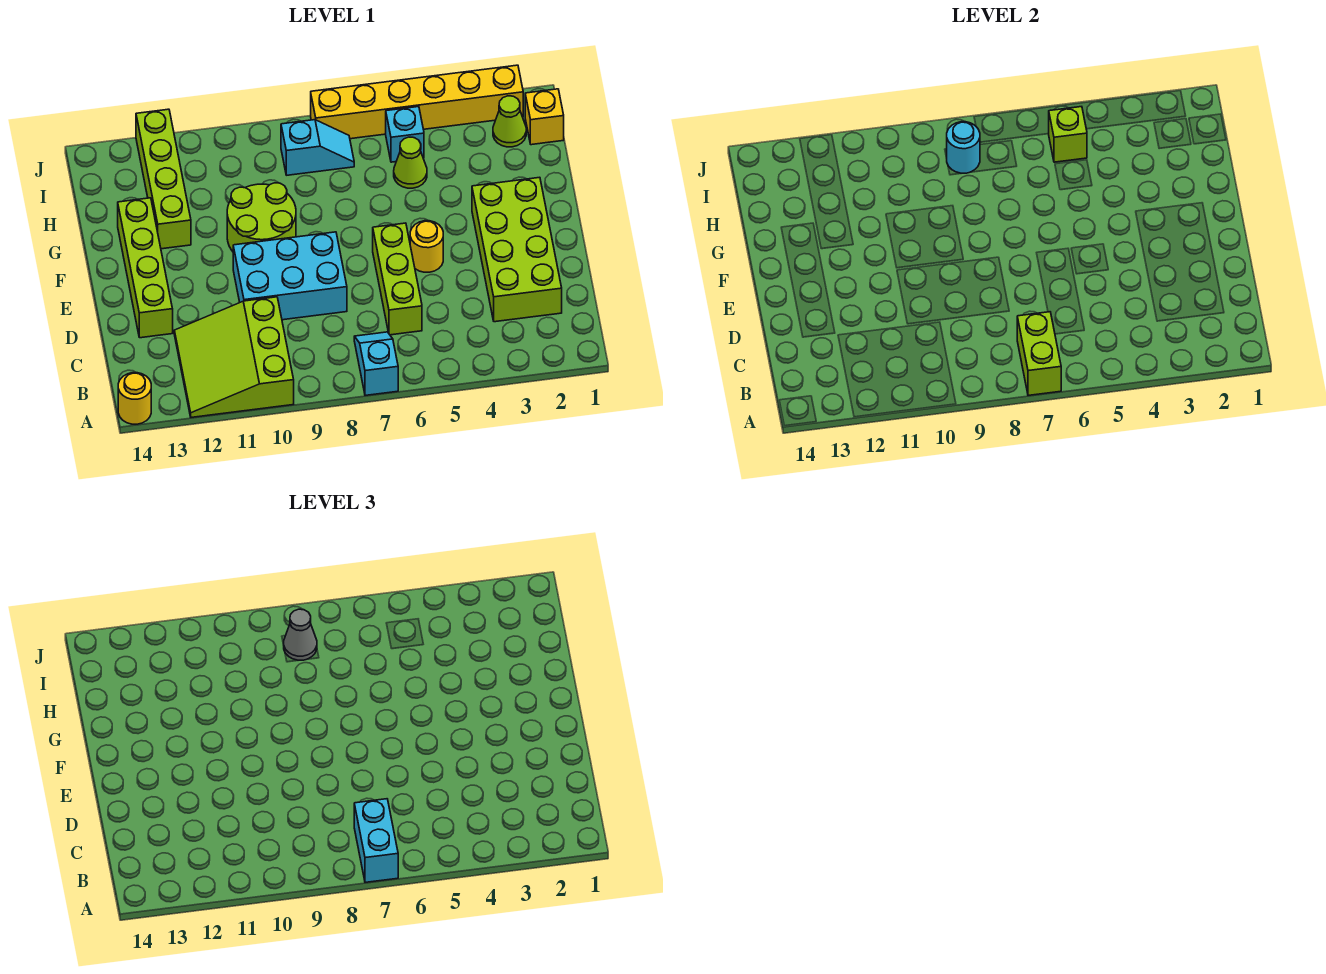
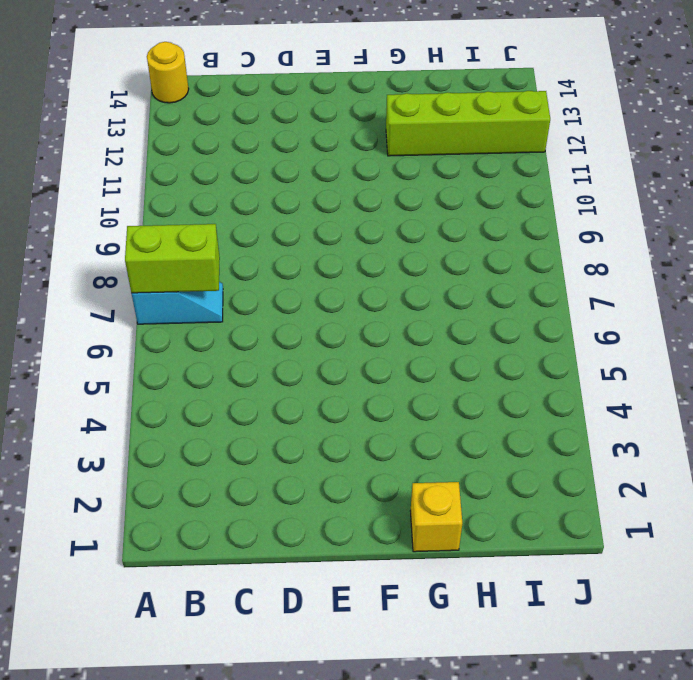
yellow brick G1 level 1 -> yellow brick I1 level 1
none -> lime slope A10:C12 level 1 top 10
none -> lime brick C2:F3 level 1
none -> lime brick C6:E6 level 1

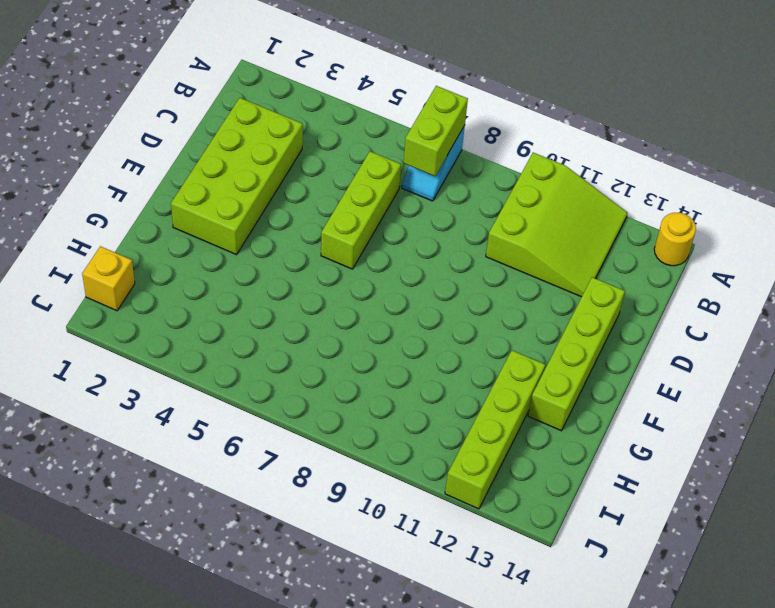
none -> cyan brick D8:E10 level 1
none -> yellow round brick E5 level 1
none -> lime round brick F9:G10 level 1

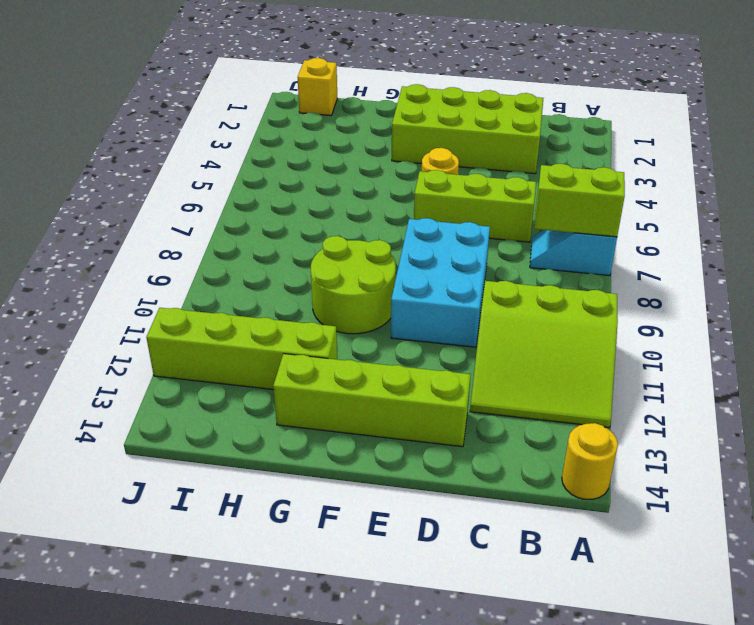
none -> lime cone H5 level 1
none -> lime cone I2 level 1
none -> cyan brick I5 level 1

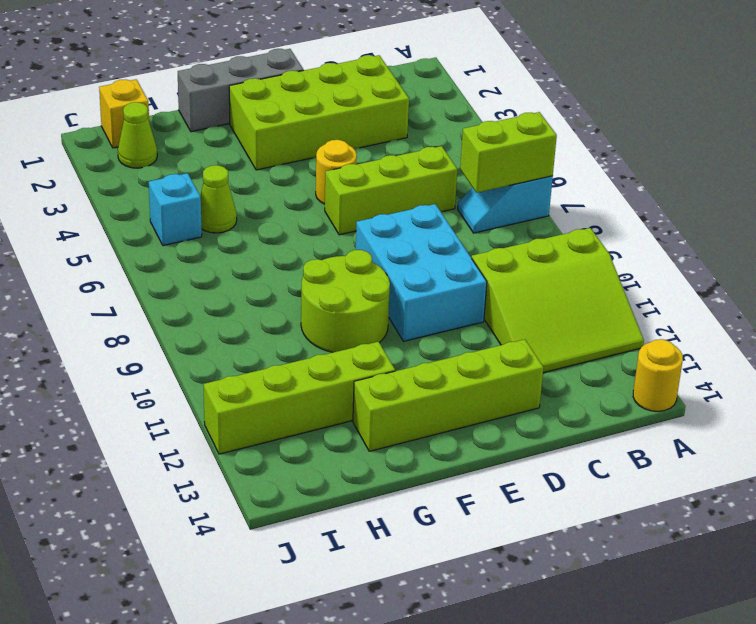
grey brick E1:G1 level 1 -> none
none -> cyan slope I7:I8 level 1 top 8
none -> yellow brick J2:J7 level 1
none -> lime brick I5 level 2

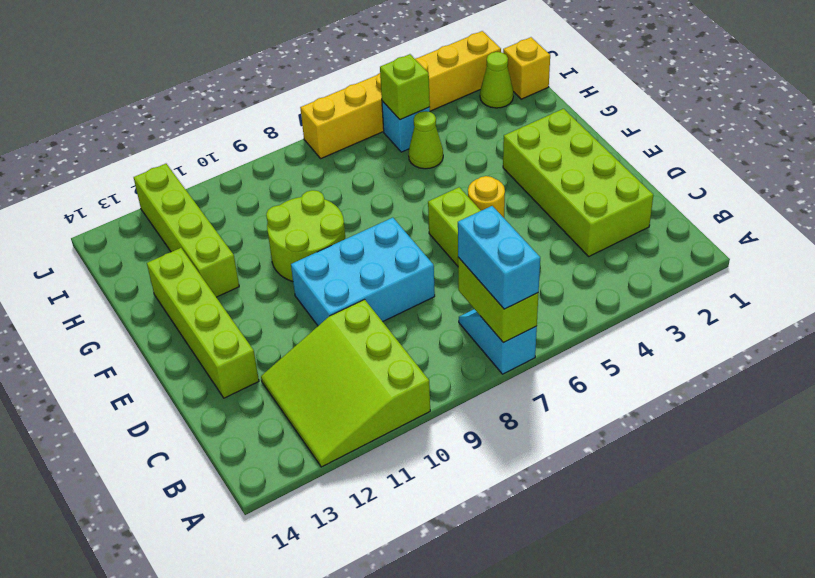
none -> yellow round brick A14 level 1
none -> cyan slope I7:I8 level 1 top 8
none -> cyan round brick I8 level 2

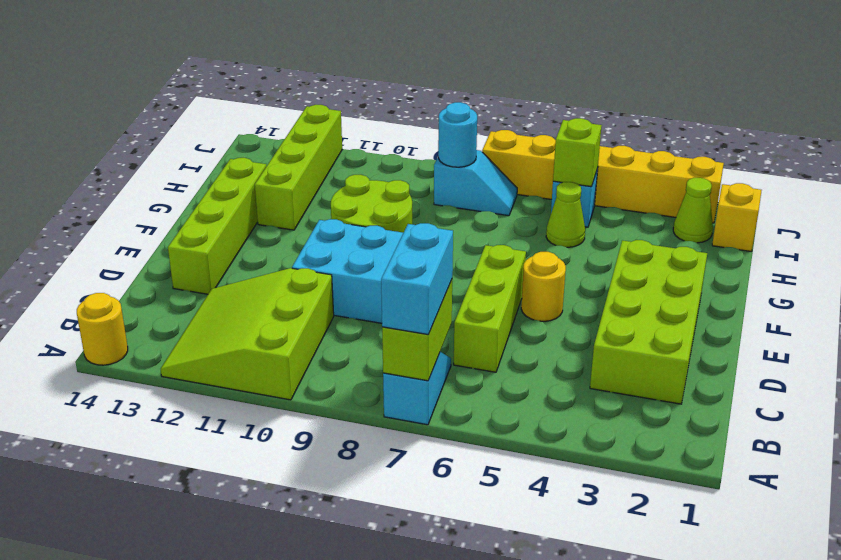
none -> grey cone I8 level 3

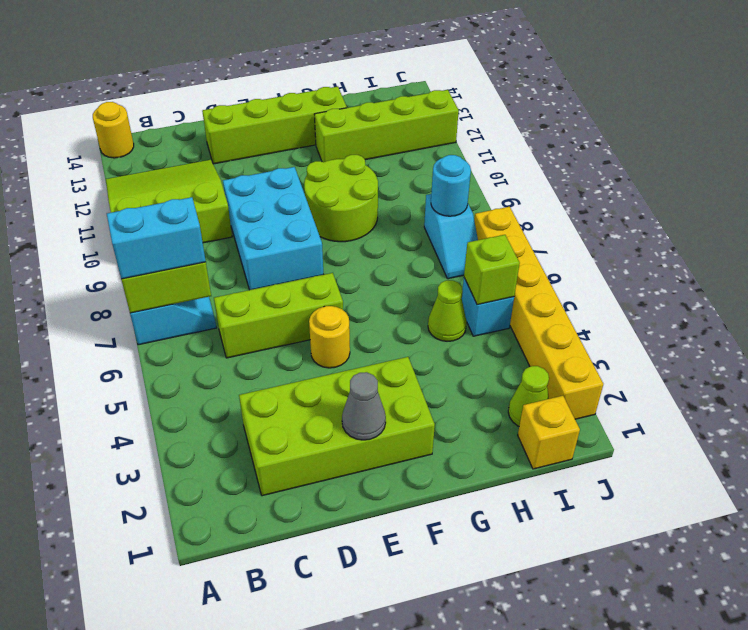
grey cone E2 level 2 -> grey cone I8 level 3

